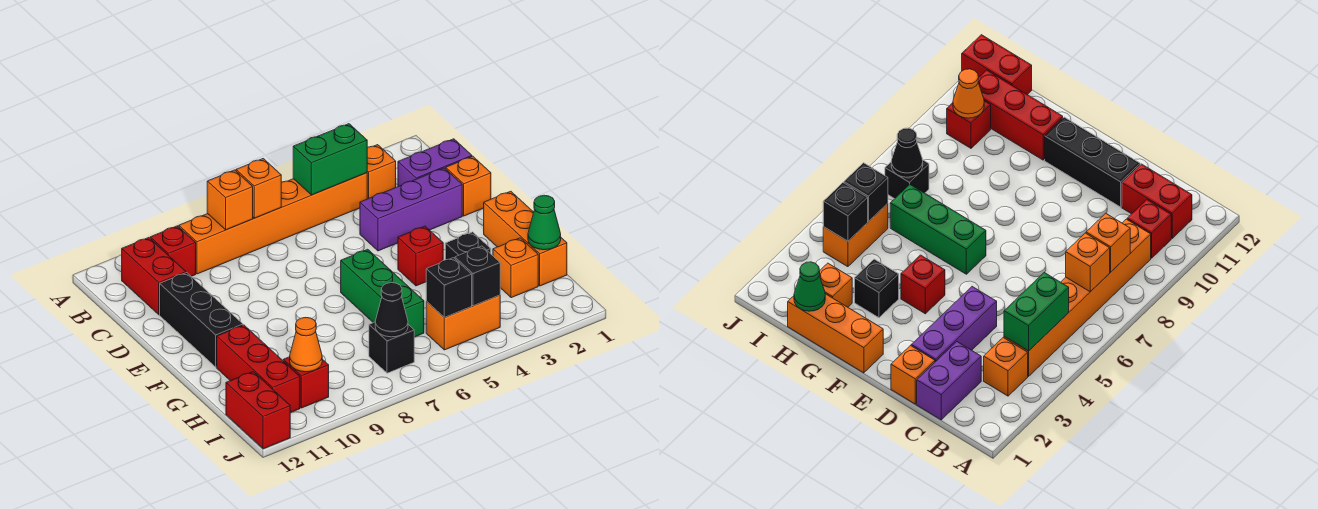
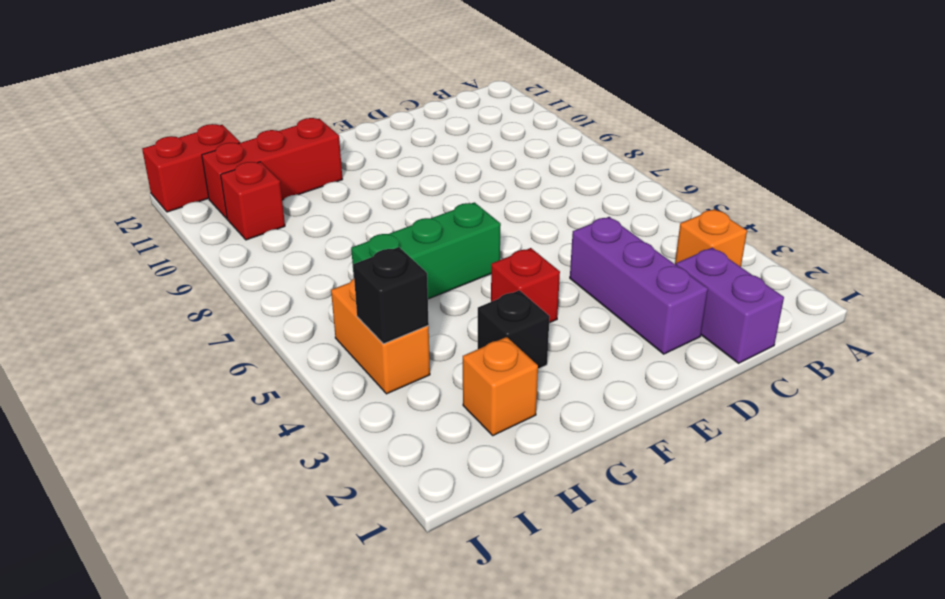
none -> orange brick B4:B9 level 1
none -> red brick B10 level 1
none -> red brick B11:C11 level 1

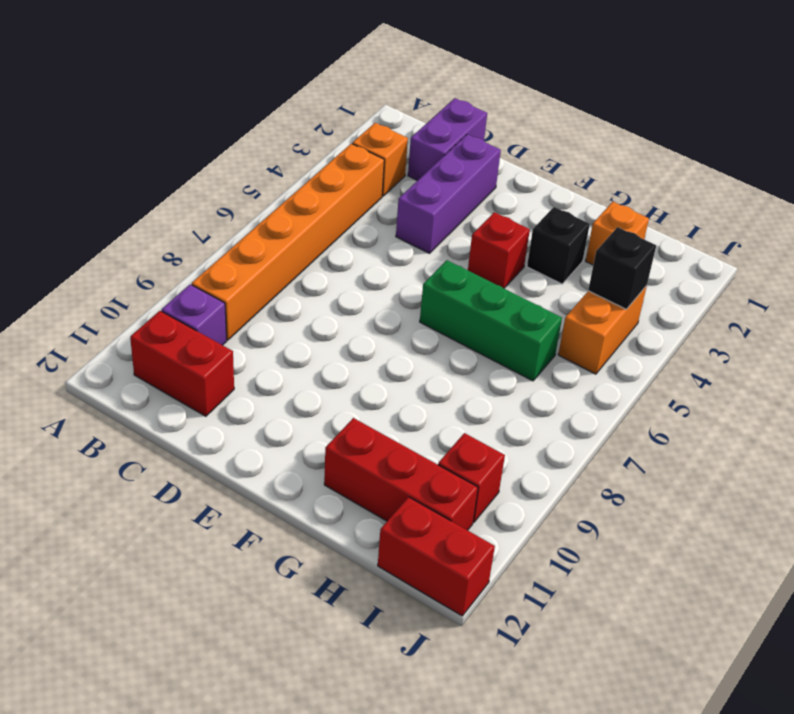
purple brick B10 level 1 -> red brick B10 level 1
none -> orange brick D1 level 1
none -> black brick D11:F11 level 1
none -> orange brick F1:H1 level 1

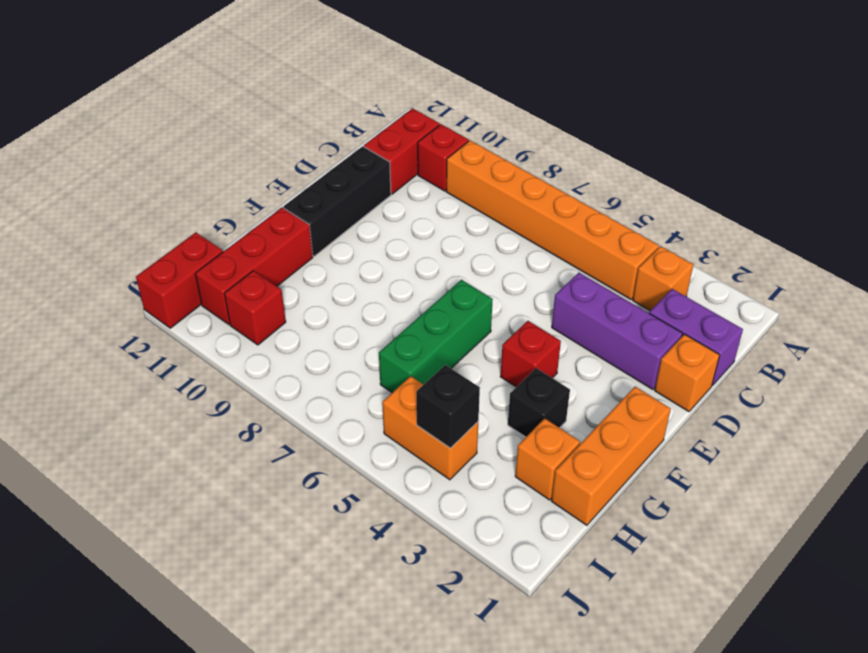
none -> black brick I7 level 1
none -> green brick B4:B5 level 2
none -> orange brick B7 level 2

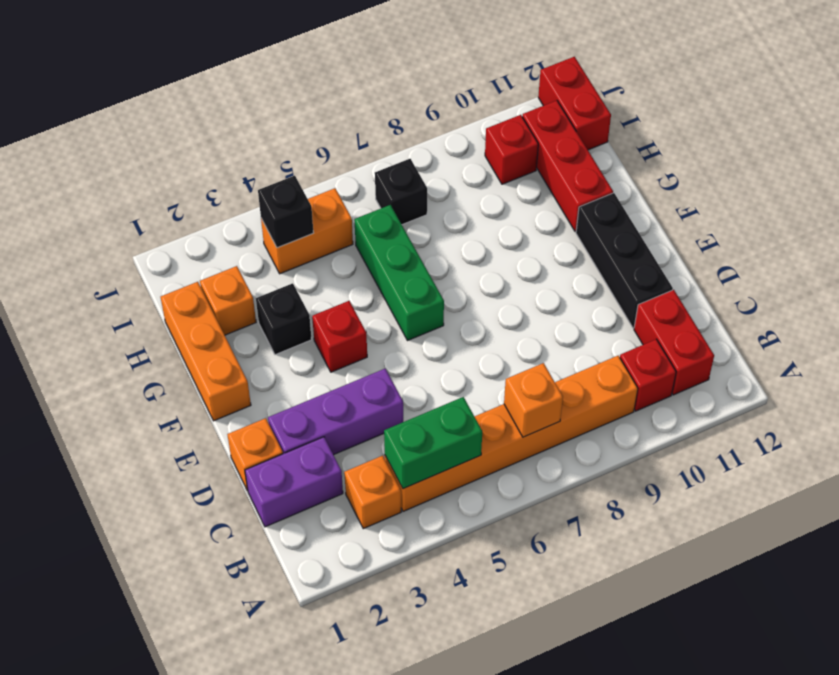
none -> orange brick B8 level 2
none -> green cone H1 level 2
none -> black brick I5 level 2

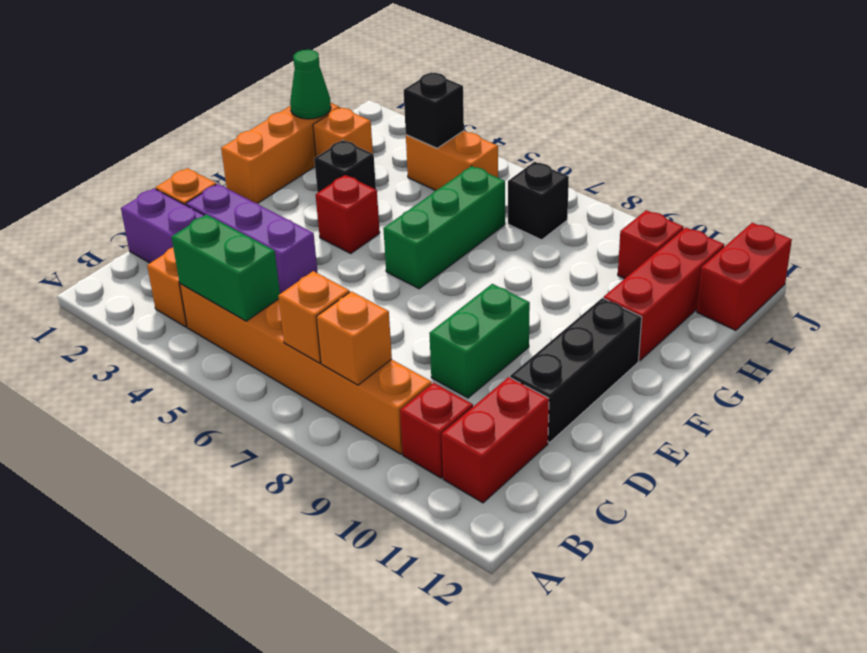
green brick D9:E9 level 1 -> none
none -> black brick I5 level 2
none -> black cone I7 level 2
none -> orange cone I10 level 2

